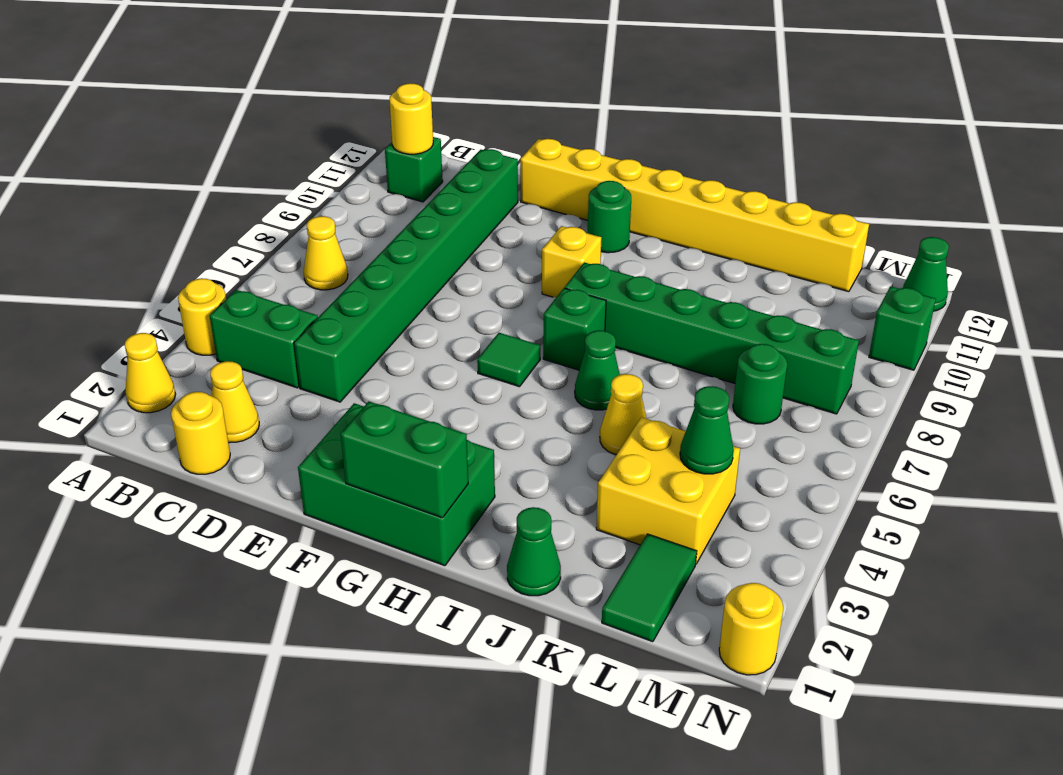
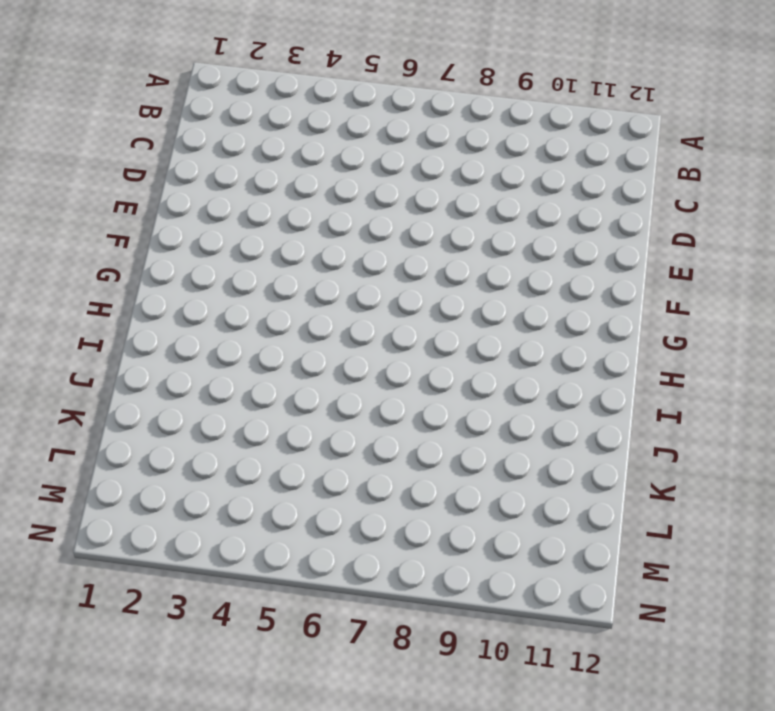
none -> yellow cone A2 level 1
none -> yellow round brick A4 level 1
none -> green brick B4:C4 level 1

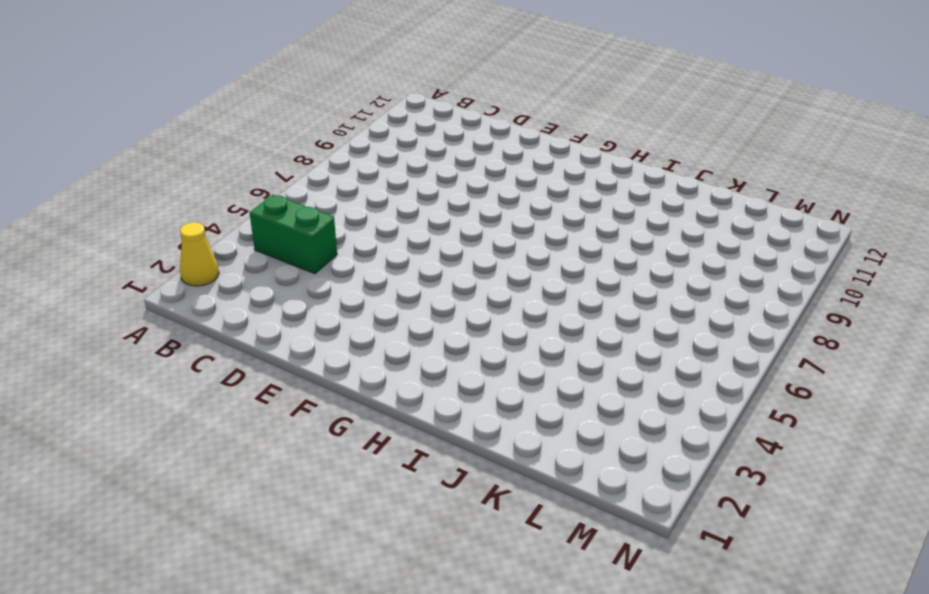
none -> yellow round brick A4 level 1
none -> yellow cone B7 level 1
none -> green brick B11 level 1

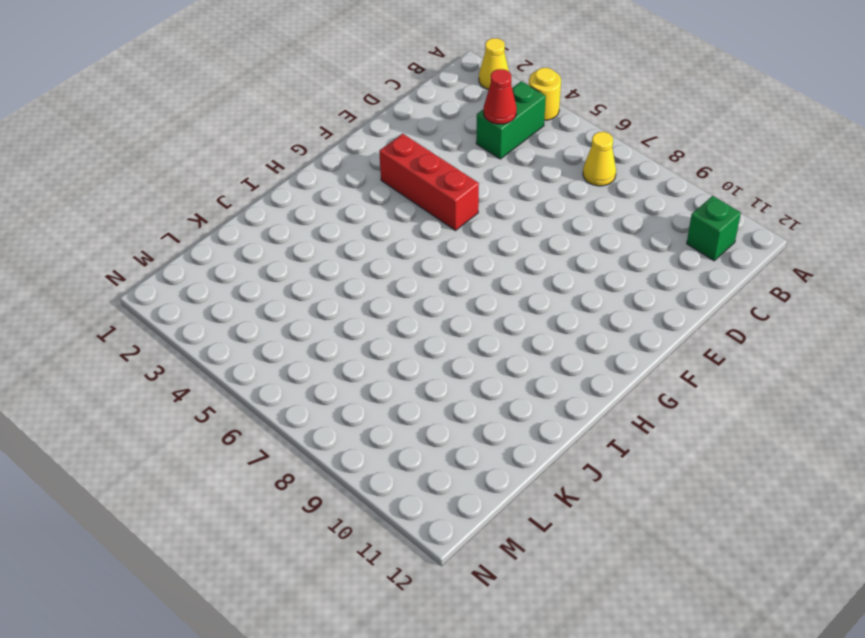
red cone C4 level 2 -> none
red brick F3:F5 level 1 -> none
none -> yellow round brick C1 level 1
none -> yellow cone C2 level 1
none -> green brick D4:D11 level 1

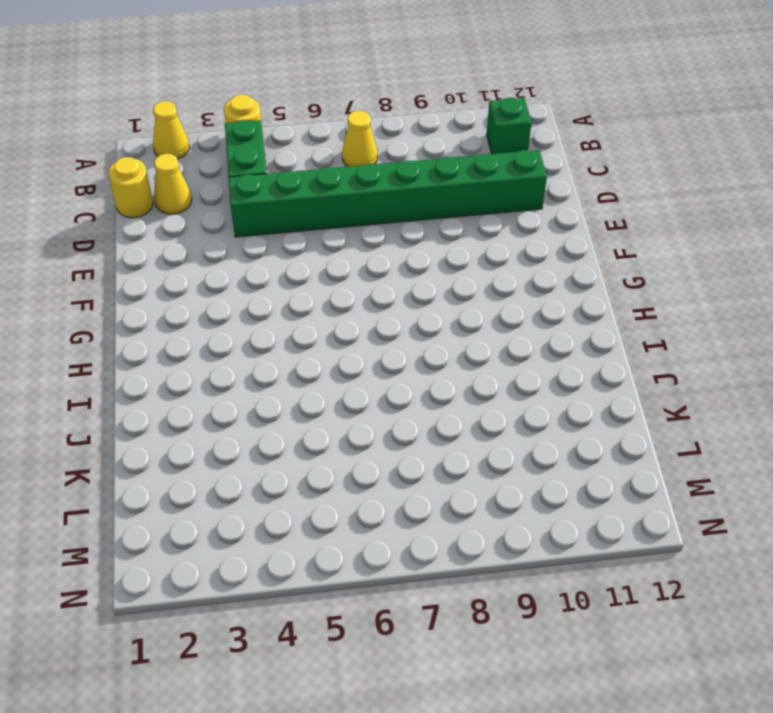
none -> yellow brick E12:L12 level 1
none -> green brick F1:H2 level 1
none -> green tile G6 level 1

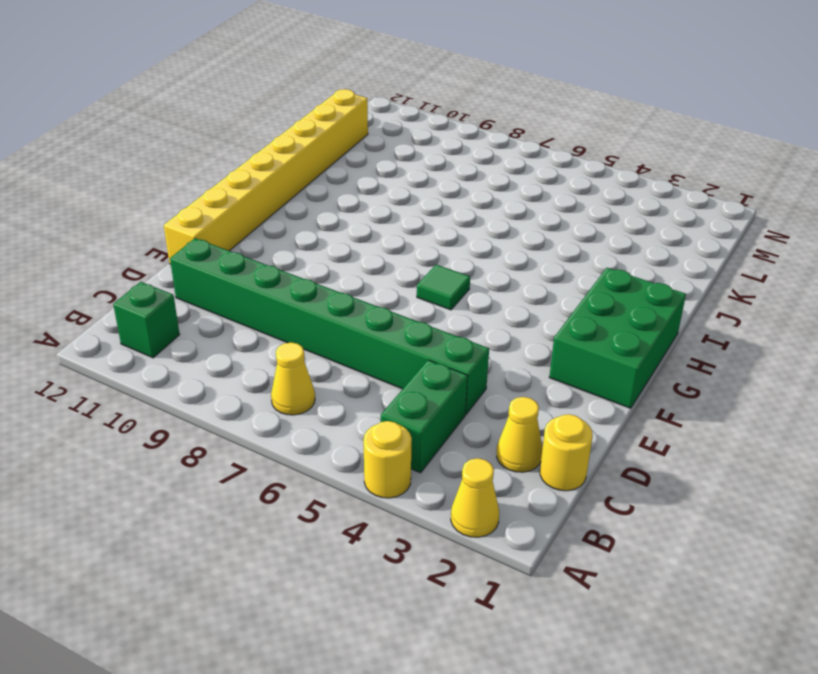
none -> yellow brick G9 level 1
none -> green round brick G11 level 1
none -> green brick H7 level 1

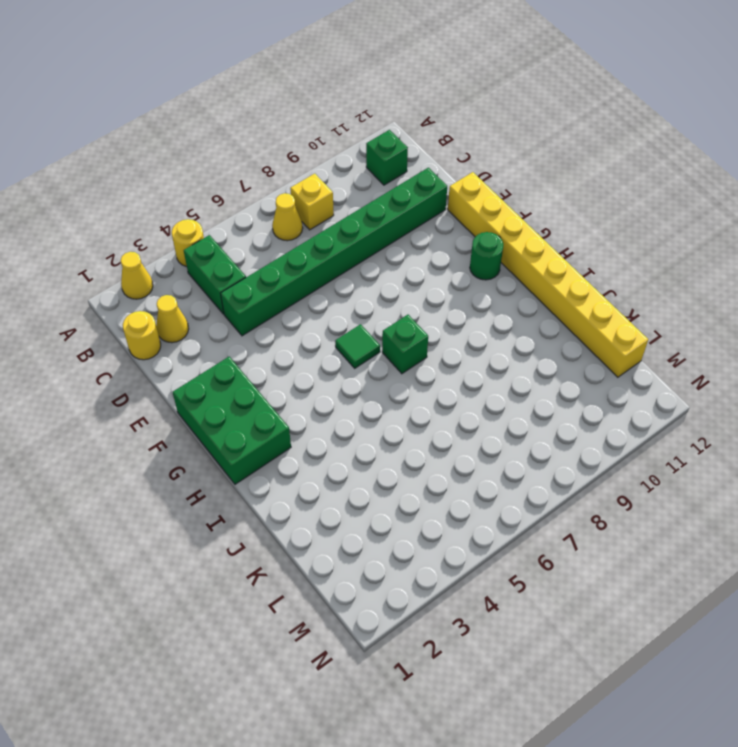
yellow brick B8 level 1 -> yellow brick G9 level 1
none -> green brick H8:M8 level 1
none -> green cone I6 level 1
none -> green cone J1 level 1

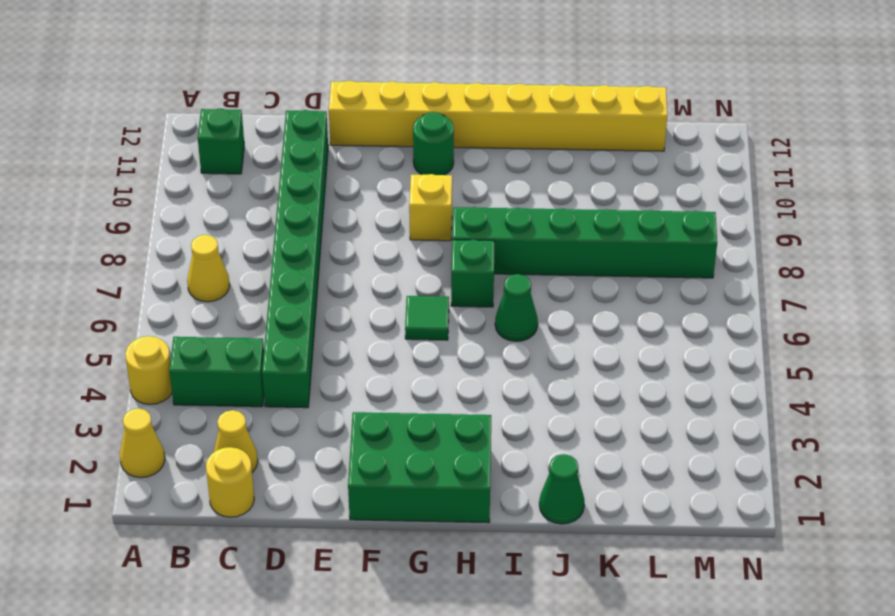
none -> yellow cone J5 level 1
none -> yellow brick K3:L4 level 1
none -> green tile L1:L2 level 1

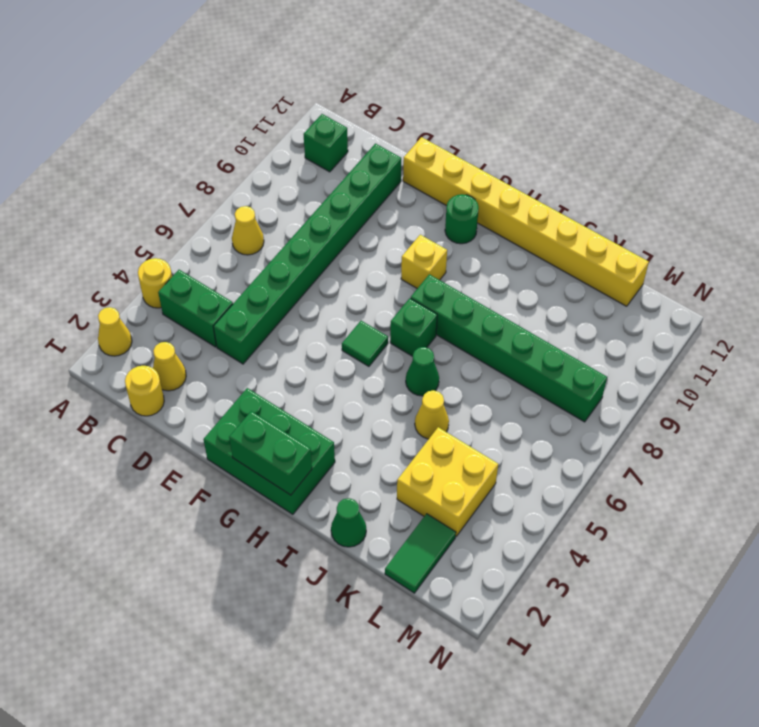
none -> green round brick L7 level 1
none -> yellow round brick N1 level 1
none -> green brick N10 level 1

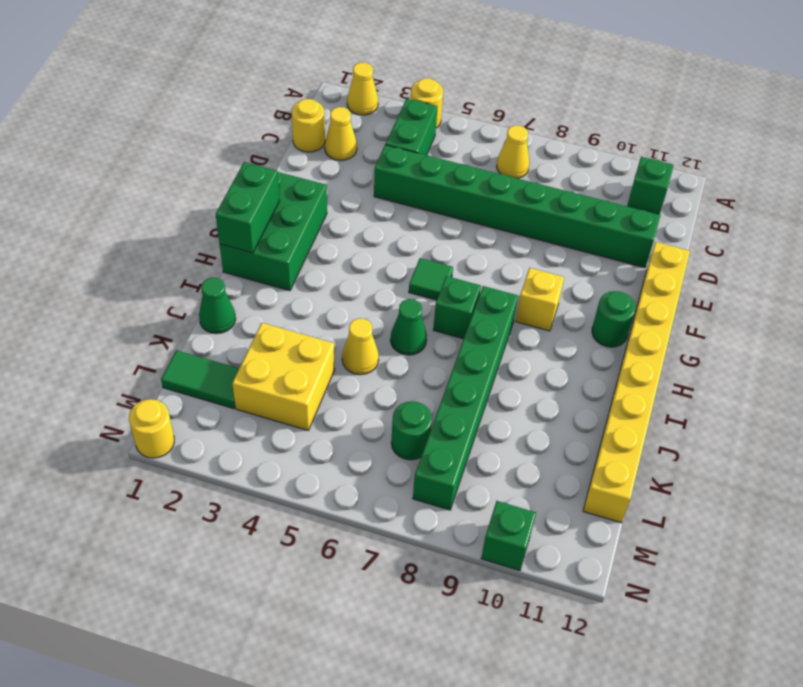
none -> green cone N12 level 1
none -> yellow round brick B11 level 2
none -> green cone L4 level 2

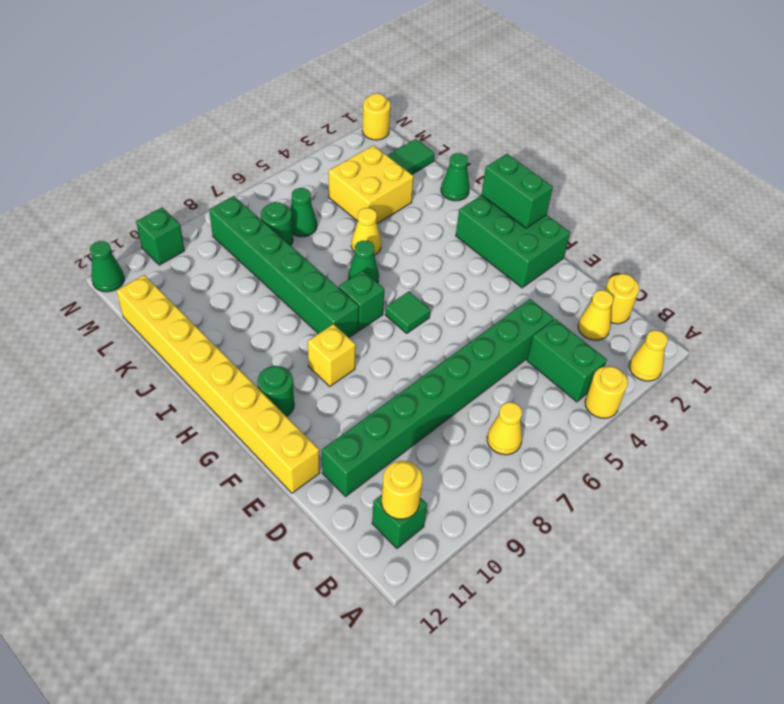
green cone L6 level 1 -> green cone L4 level 2

